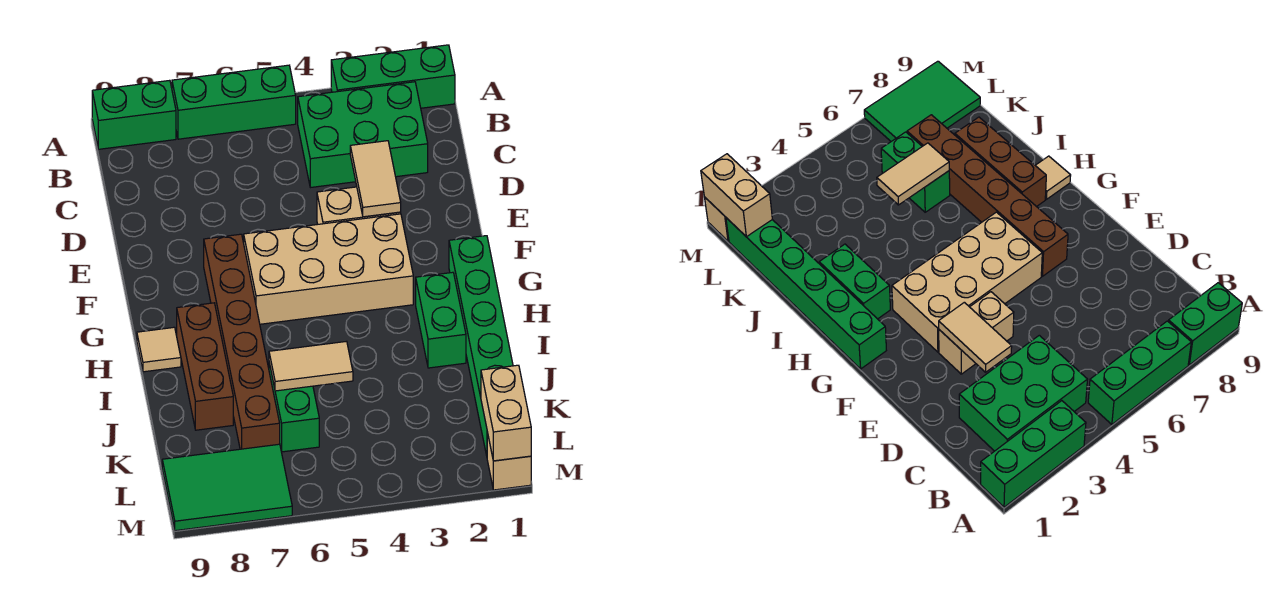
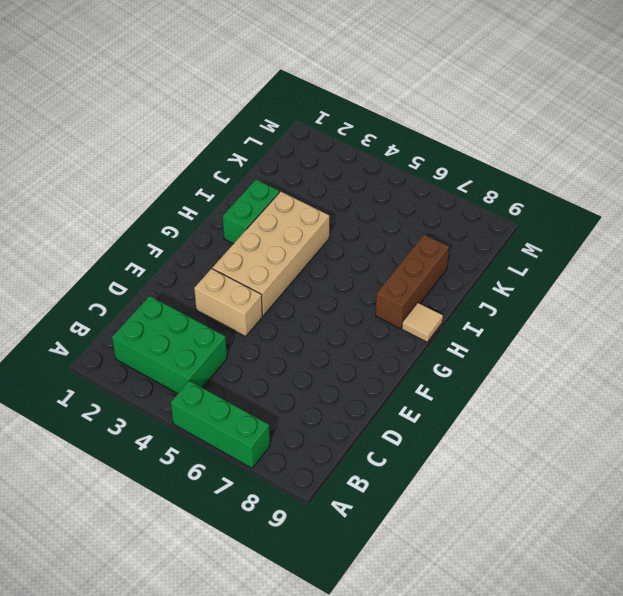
tan brick F3:I4 level 1 -> tan brick F3:G6 level 1
none -> green brick A1:A3 level 1
none -> green brick A8:A9 level 1
none -> brown brick F7:K7 level 1

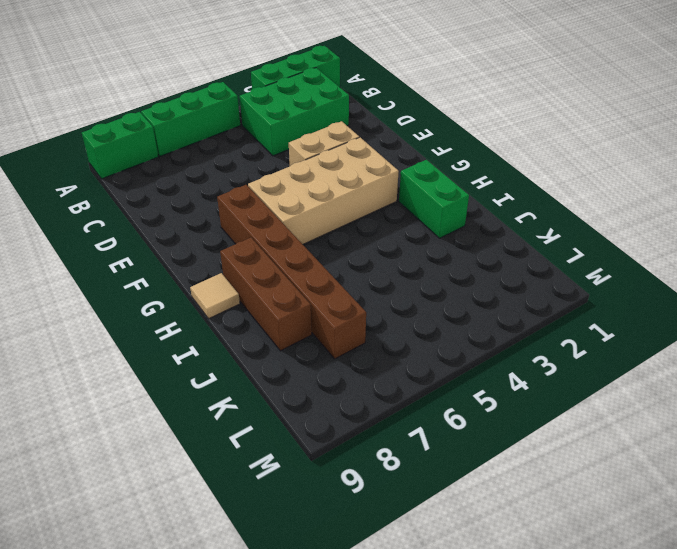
none -> green brick G1:L1 level 1
none -> green brick J6:K6 level 1
none -> green tile L7:M9 level 1

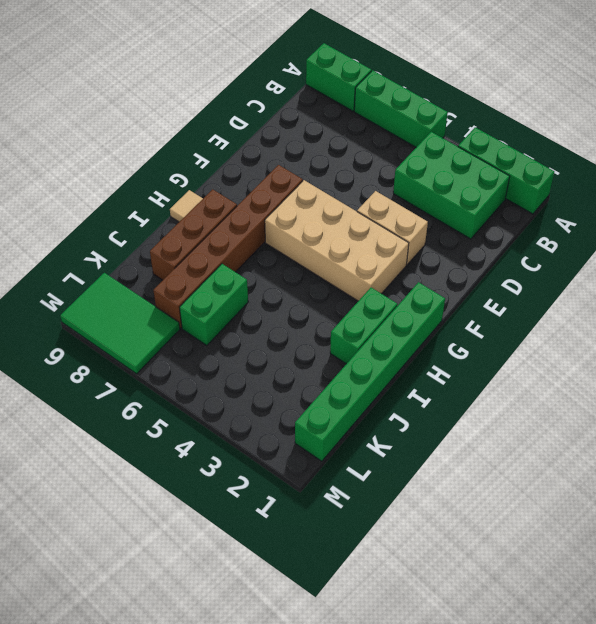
none -> tan brick M1 level 1
none -> tan tile D3:E3 level 2
none -> tan tile J5:J6 level 2

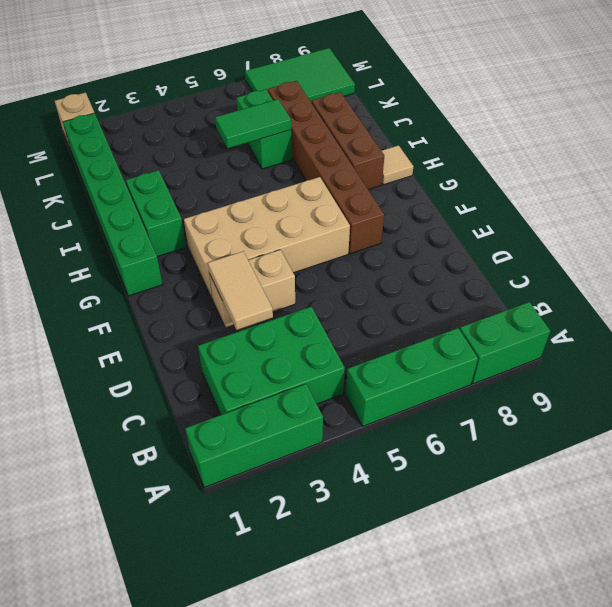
green tile J5:J6 level 2 -> tan tile J5:J6 level 2
none -> tan brick L1:M1 level 2

